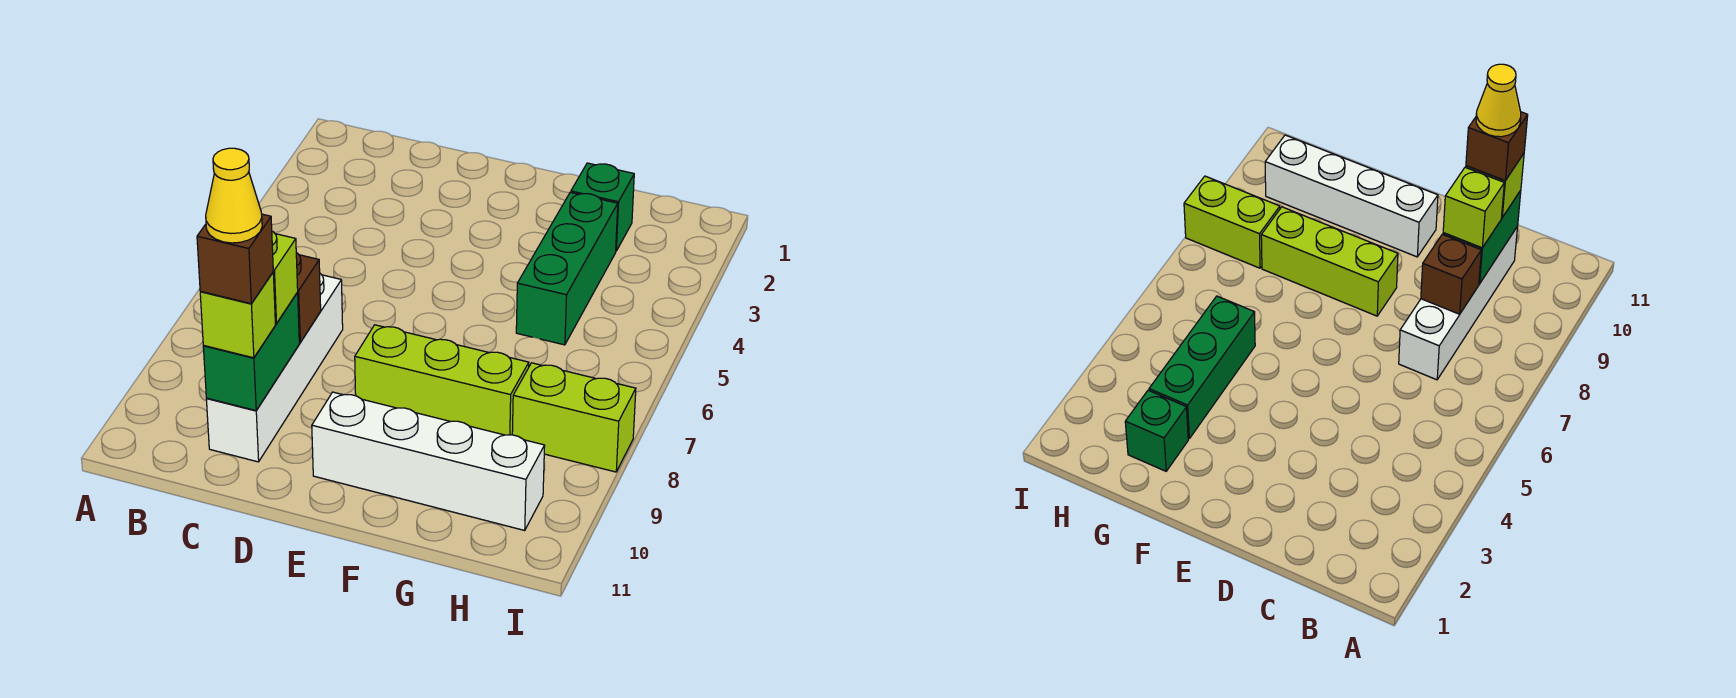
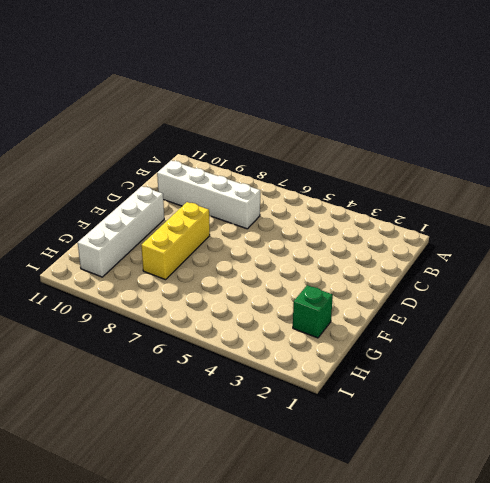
yellow brick E8:G8 level 1 -> lime brick E8:G8 level 1
none -> green brick G3:G5 level 1
none -> lime brick H8:I8 level 1
none -> brown brick C8 level 2

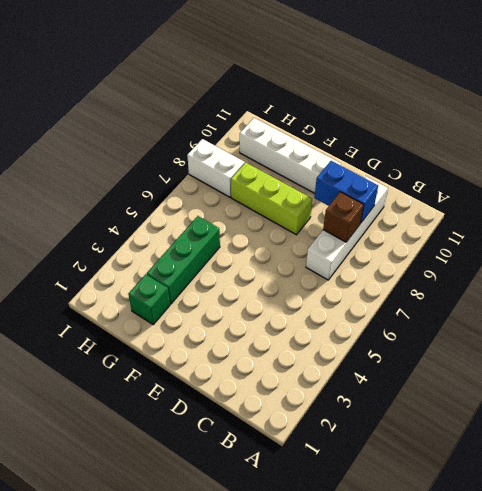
blue brick C9:D9 level 2 -> green brick C9:C10 level 2
white brick H8:I8 level 1 -> lime brick H8:I8 level 1
none -> lime brick C9 level 3
none -> lime brick C10 level 3
none -> brown brick C10 level 4

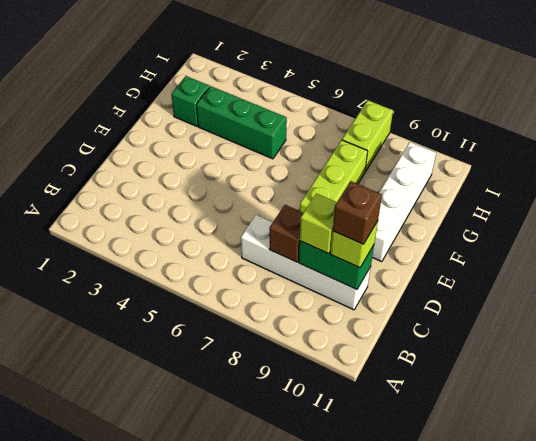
none -> yellow cone C10 level 5

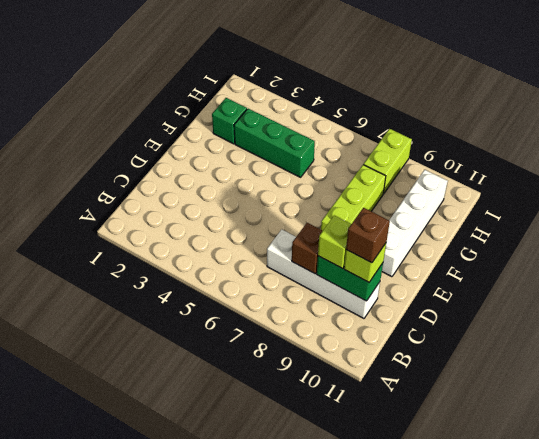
none -> yellow cone C10 level 5

